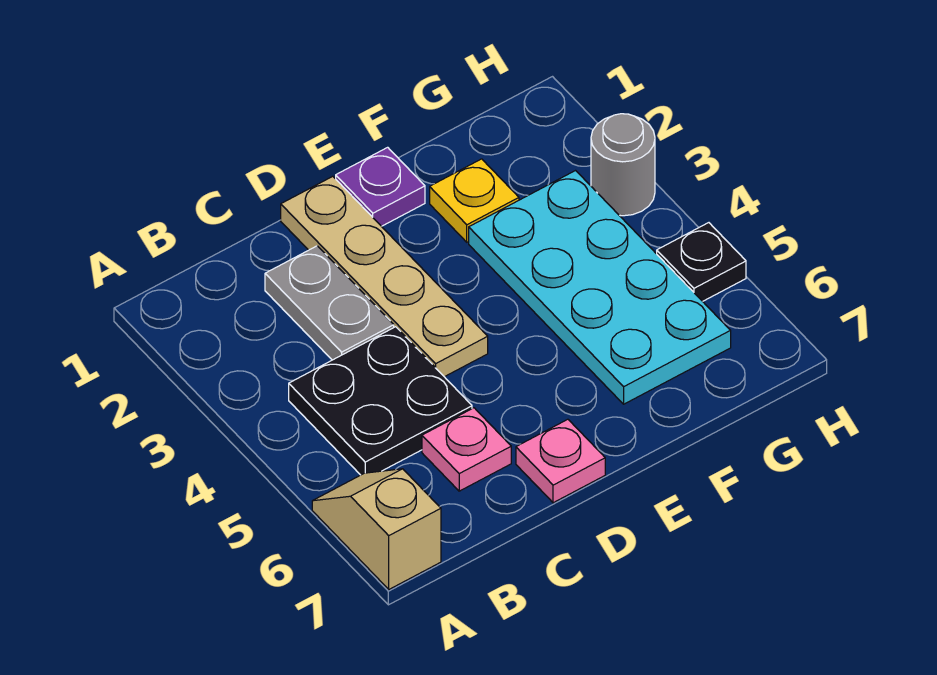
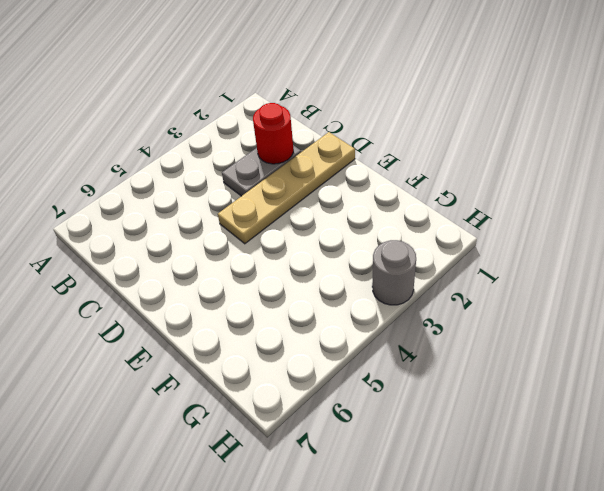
red round brick C2 level 2 -> none
none -> tan slope A6:A7 level 1 top 7
none -> black plate B4:C5 level 1

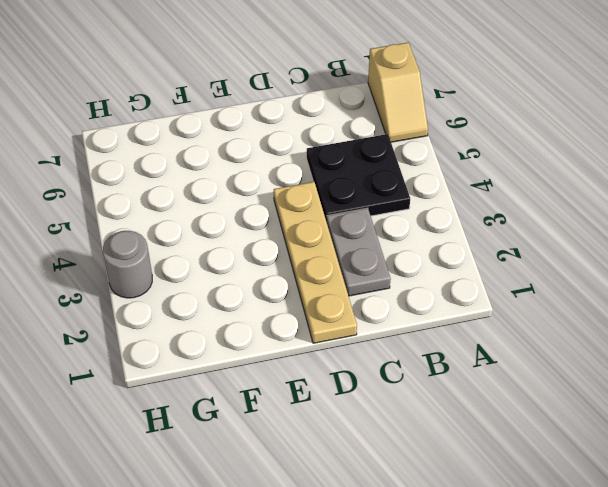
none -> pink plate C6 level 1
none -> pink plate D7 level 1

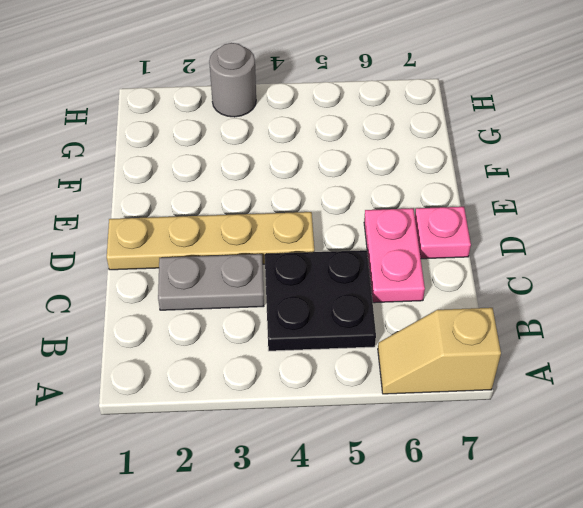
pink plate C6:D6 level 1 -> pink plate C6 level 1
none -> purple plate E1 level 1
none -> yellow plate F2 level 1

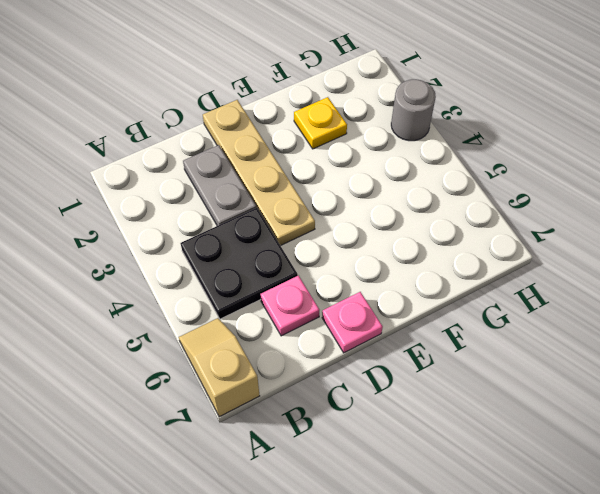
none -> purple plate E1 level 1
none -> cyan plate F3:G6 level 1

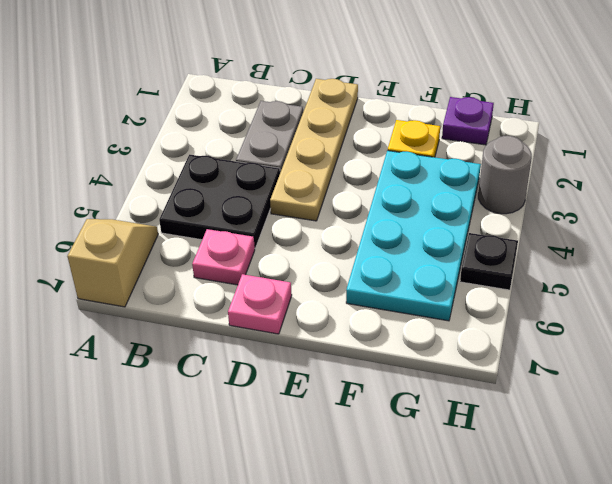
purple plate G1 level 1 -> purple plate E1 level 1

